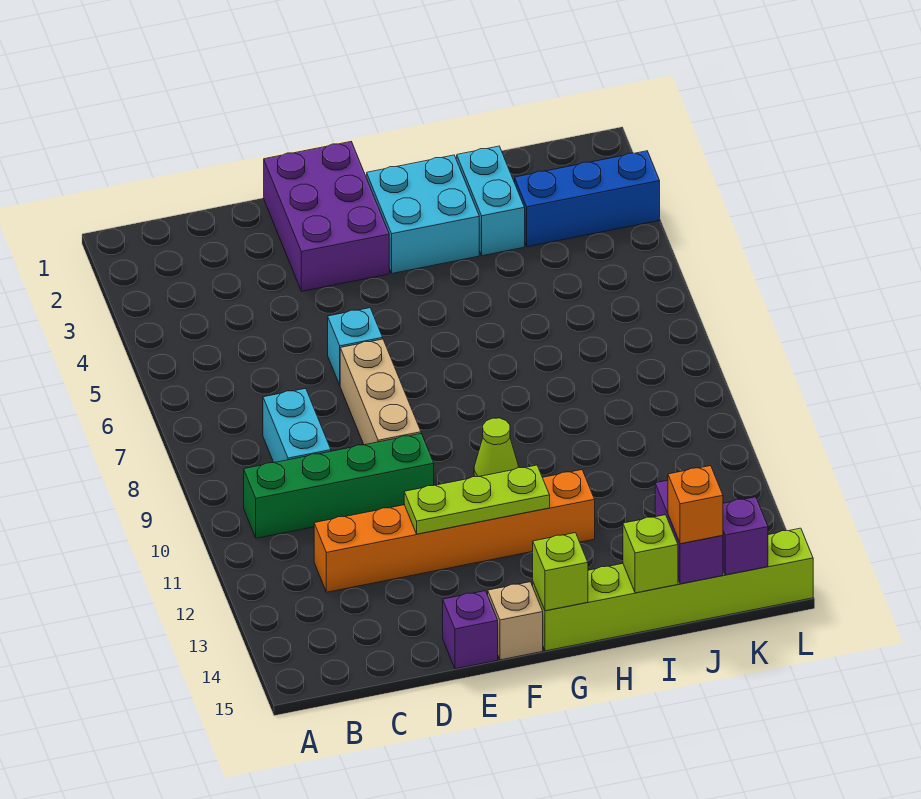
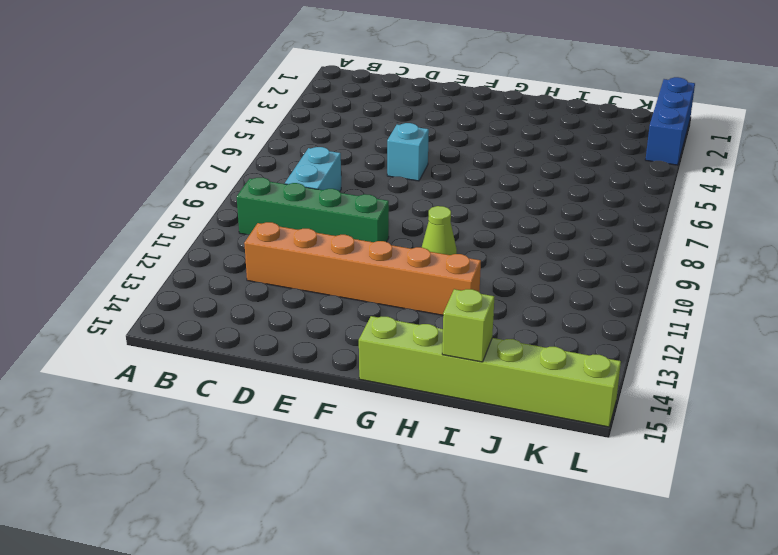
blue brick L1:L3 level 1 -> blue brick J3:L3 level 1
none -> purple brick E1:F3 level 1
none -> tan brick E7:E9 level 1
none -> purple brick E15 level 1

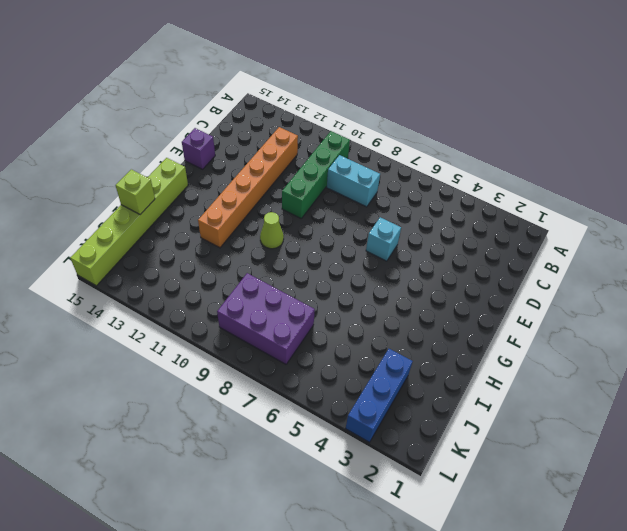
purple brick J7:K9 level 1 -> purple brick E1:F3 level 1
none -> tan brick E7:E9 level 1
none -> tan brick F15 level 1
none -> cyan brick G2:H3 level 1

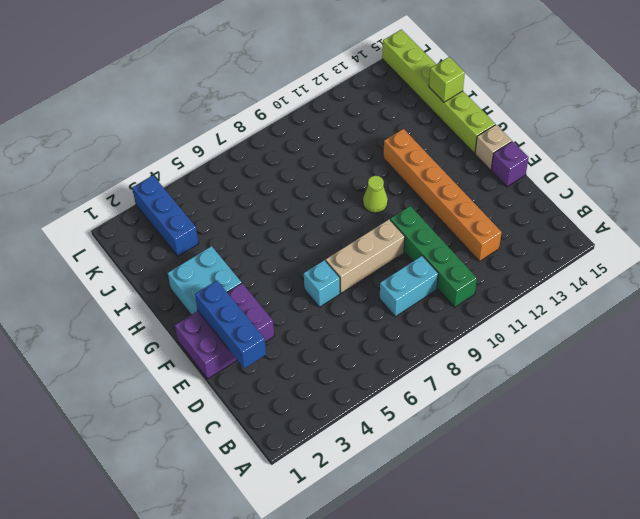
blue brick D2:F2 level 2 -> none
none -> cyan brick I2:I3 level 1
none -> lime plate E12:G12 level 2
none -> lime brick G15 level 2

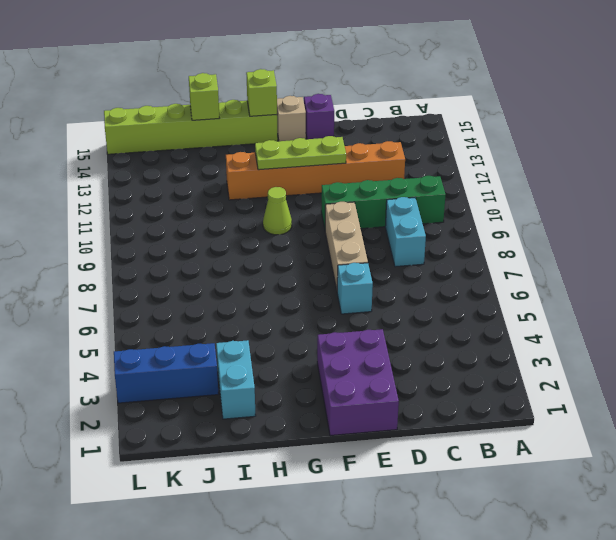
none -> cyan brick G2:H3 level 1
none -> purple brick J14:J15 level 2
none -> purple brick K15 level 2

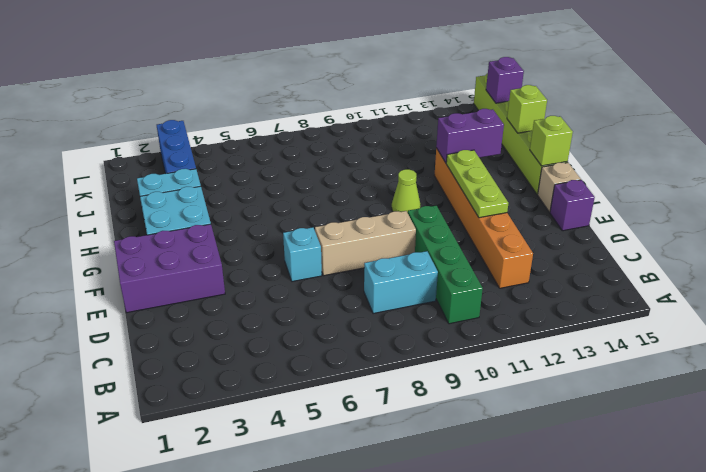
purple brick H12:H13 level 2 -> purple brick J14:J15 level 2
none -> orange brick J15 level 3

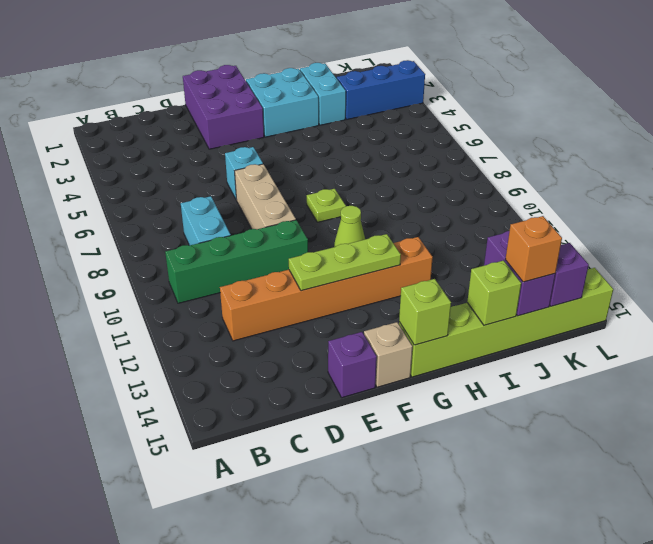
lime plate G8 level 1 -> none

